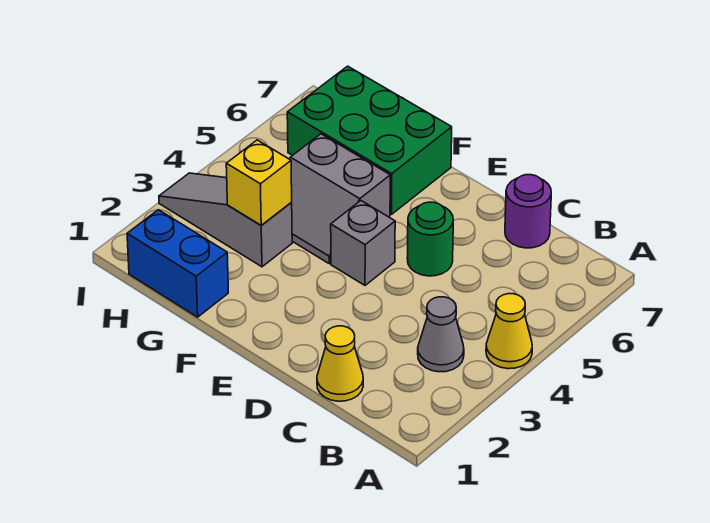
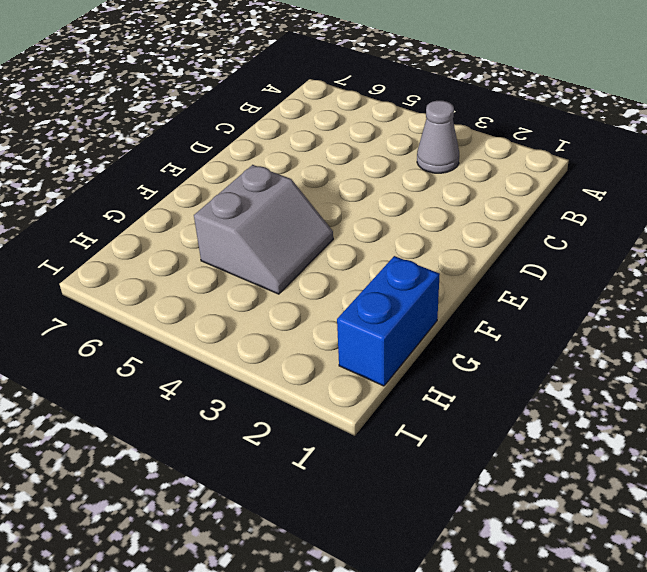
none -> yellow cone A4 level 1
none -> yellow cone C1 level 1

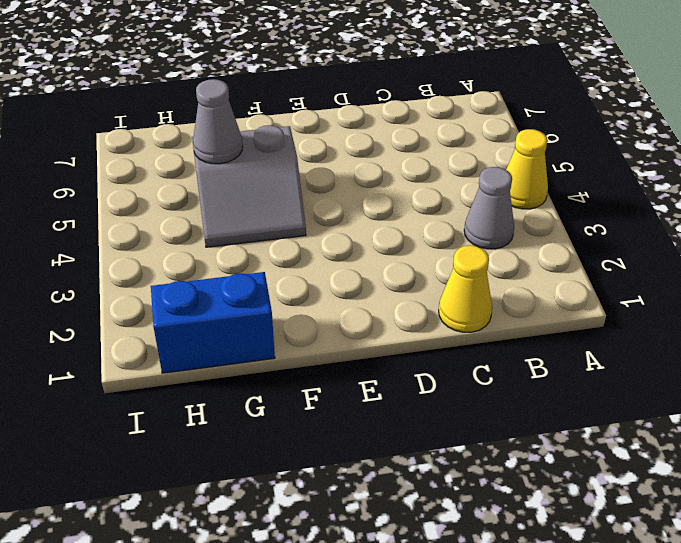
grey cone G5 level 2 -> none
none -> purple round brick C7 level 1
none -> green round brick D5 level 1

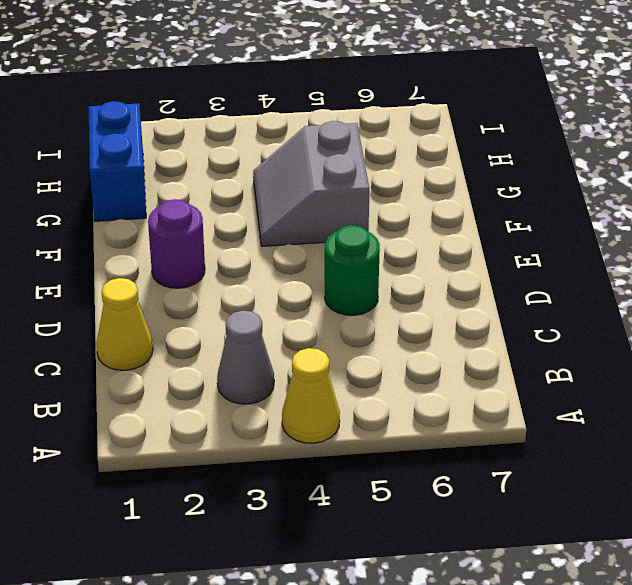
purple round brick E2 level 1 -> purple round brick C7 level 1
none -> grey brick E4 level 1
none -> green brick F6:H7 level 1

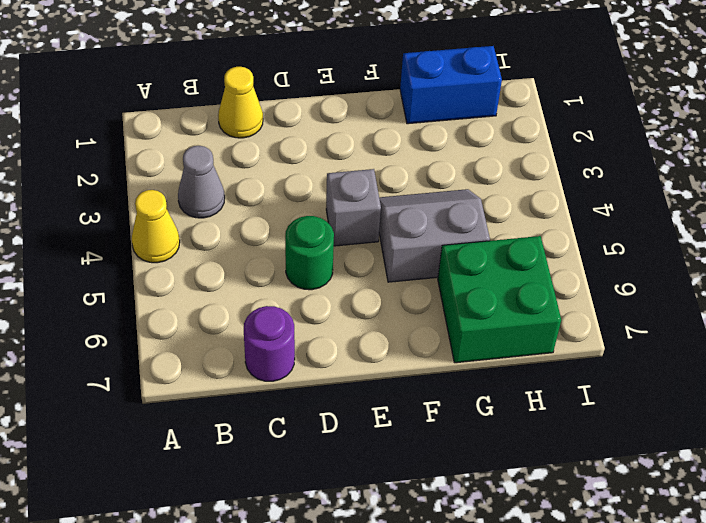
green brick G6:H7 level 1 -> green brick F6:H7 level 1
none -> grey slope G3:I3 level 1 top G
none -> yellow brick G3 level 2

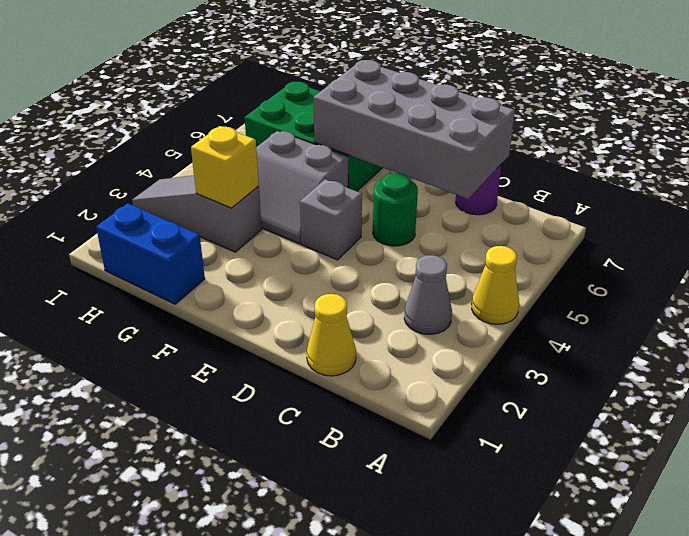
grey brick C6:F7 level 2 -> none

